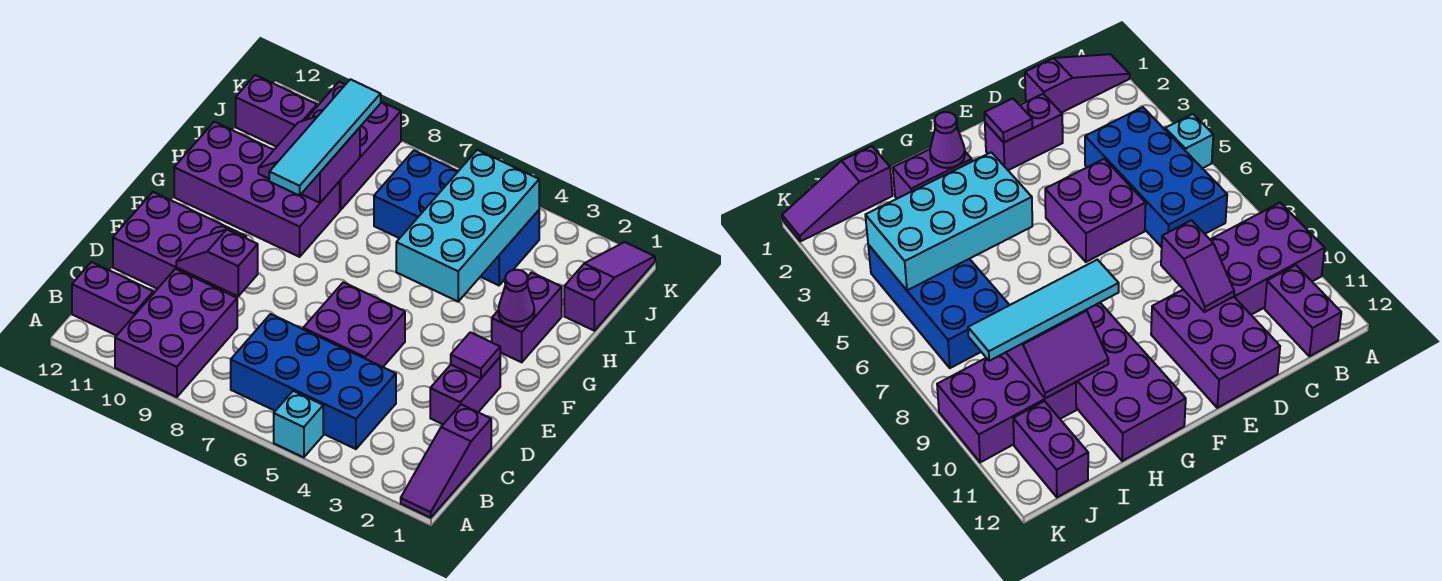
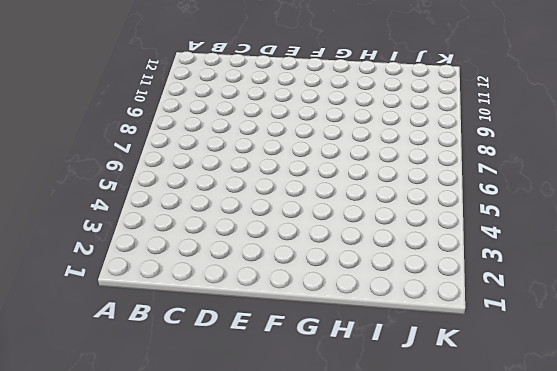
none -> purple slope A1:C1 level 1 top C
none -> cyan brick A5 level 1
none -> purple brick A9:C10 level 1

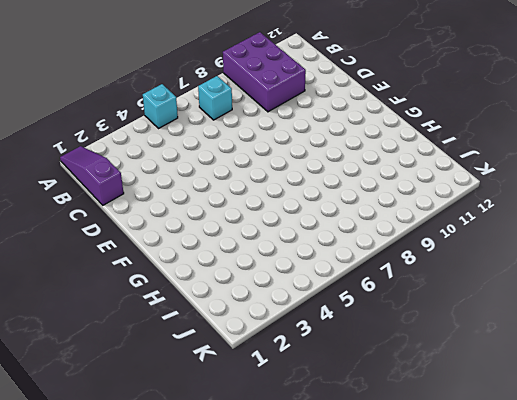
cyan brick B7 level 1 -> blue brick B4:C7 level 1
none -> purple brick B11:B12 level 1
none -> purple brick D2:E2 level 1
none -> purple brick D5:E6 level 1

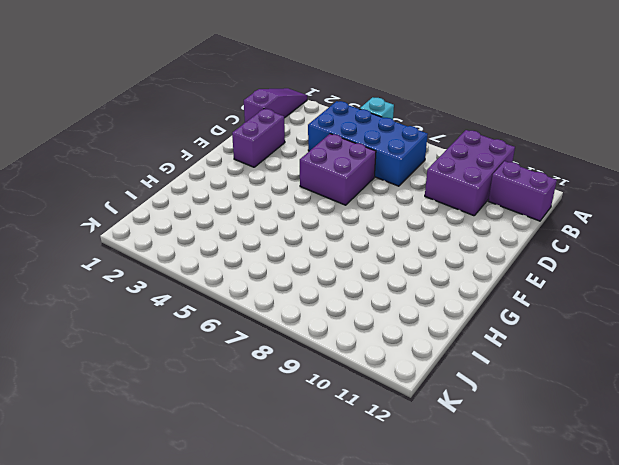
none -> purple brick D10:E12 level 1
none -> purple brick G2:H2 level 1
none -> purple brick G9:H12 level 1

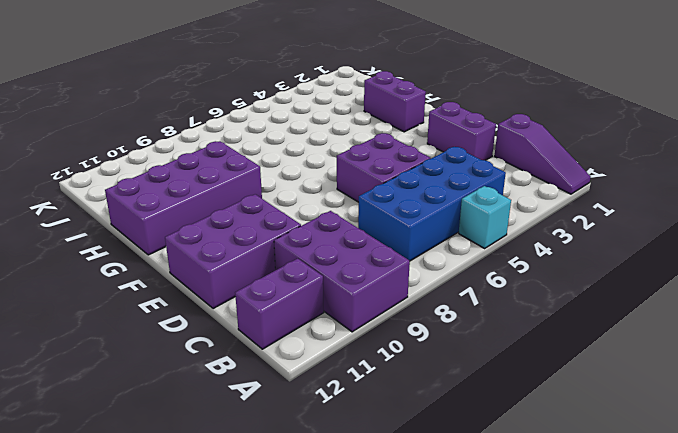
none -> purple slope I1:K1 level 1 top I
none -> blue brick I4:J7 level 1
none -> purple brick I9:K10 level 1

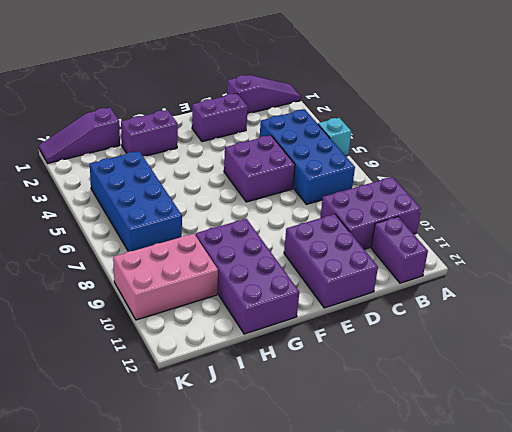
pink brick I9:K10 level 1 -> purple brick I9:K10 level 1
none -> purple brick J11:J12 level 1
none -> purple slope D9:D10 level 2 top 9
none -> purple tile E2 level 2

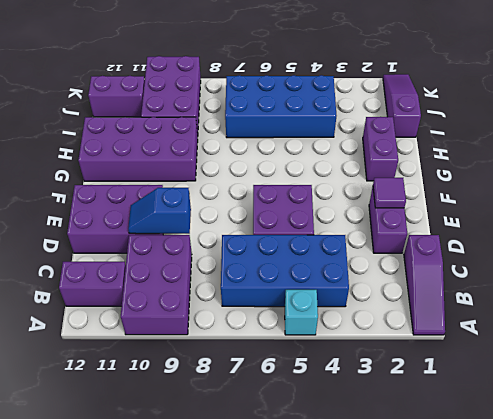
blue slope D9:D10 level 2 top 9 -> purple slope D9:D10 level 2 top 9
none -> purple cone G2 level 2
none -> cyan brick G4:J5 level 2
none -> purple slope H9:I10 level 2 top 9

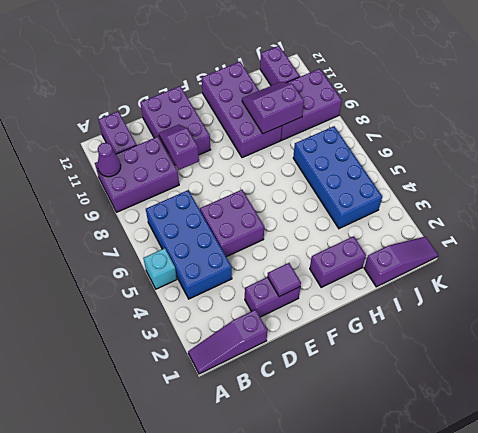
purple cone A10 level 2 -> purple cone G2 level 2
none -> cyan brick G4:J5 level 2
none -> cyan tile G9:J9 level 3

